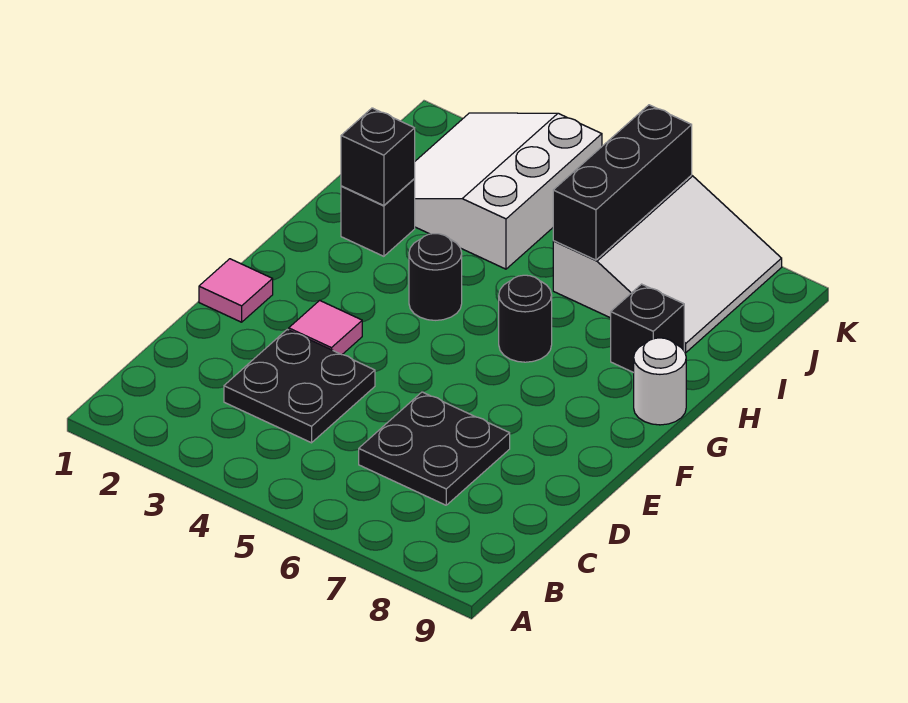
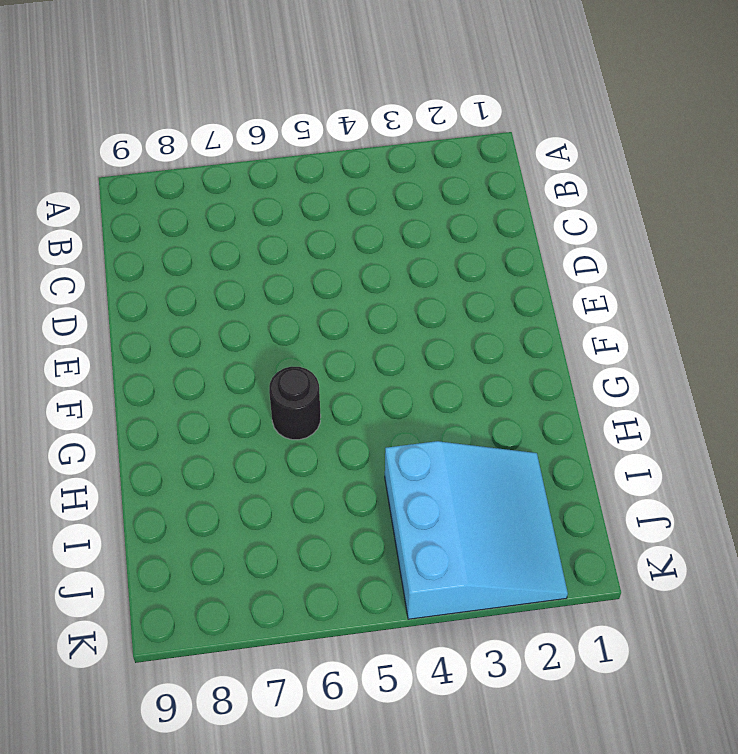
cyan slope I2:K4 level 1 top 4 -> white slope I2:K4 level 1 top 4
none -> black plate C3:D4 level 1
none -> black plate C6:D7 level 1
none -> pink tile E1 level 1

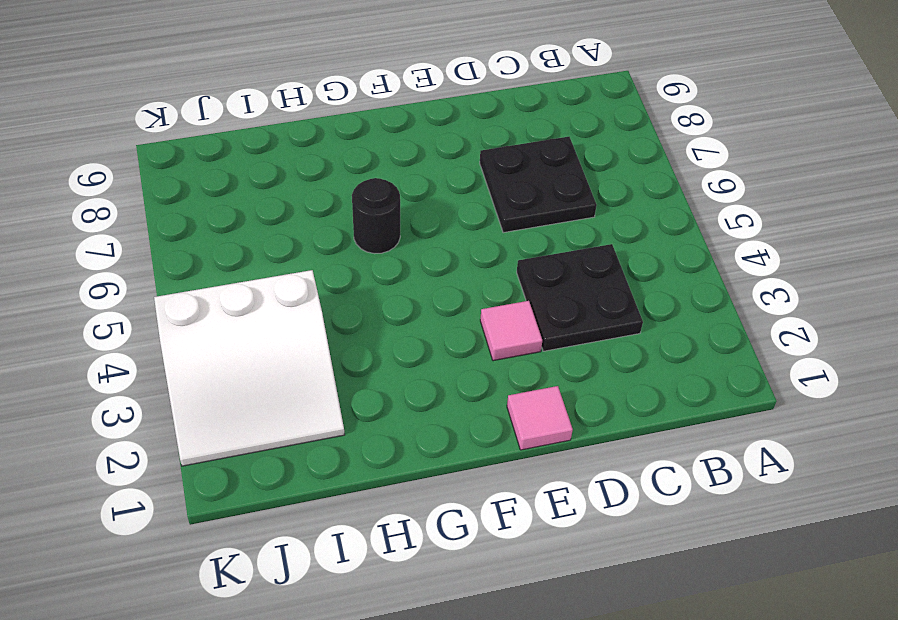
none -> black round brick G4 level 1
none -> white round brick G9 level 1
none -> black brick H2 level 1

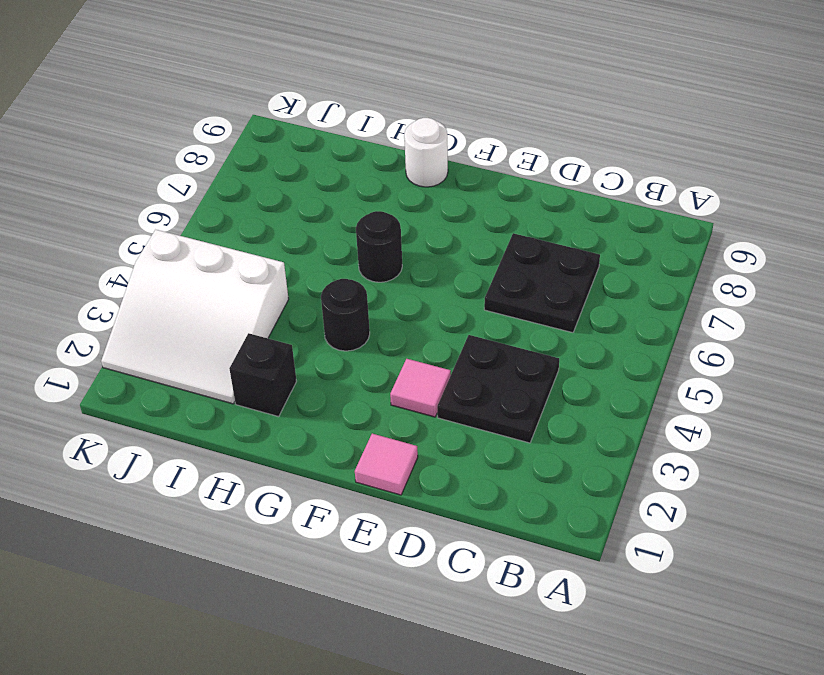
none -> black brick H8 level 1
none -> white slope I6:K8 level 1 top 6
none -> black brick H2 level 2

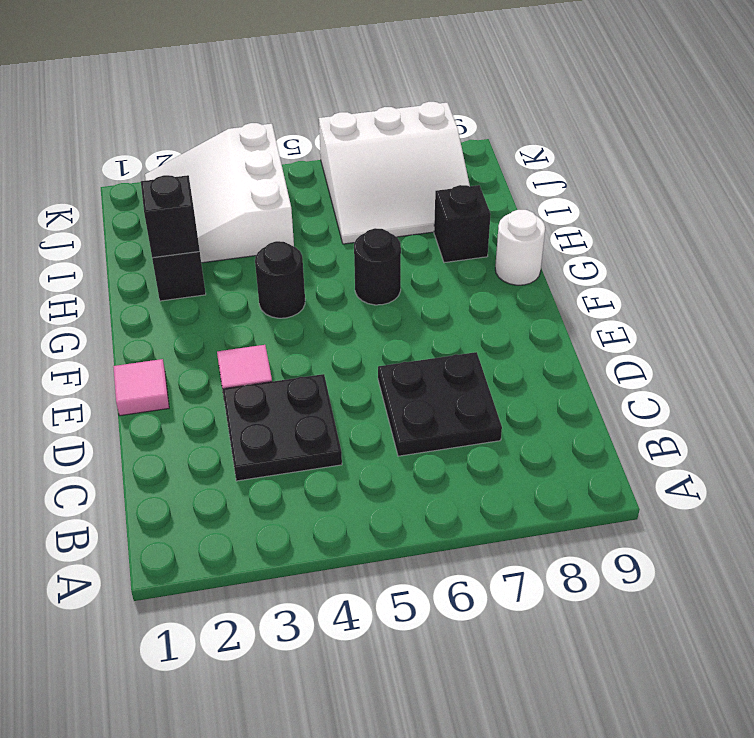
white slope I6:K8 level 1 top K -> white slope I6:K8 level 1 top 6
none -> black brick I6:K6 level 2

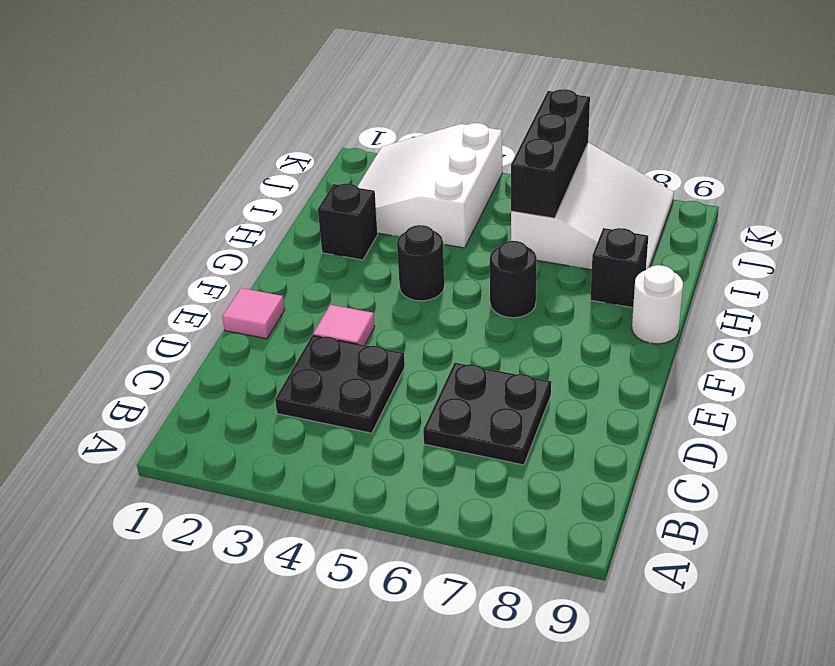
none -> black brick H2 level 2

